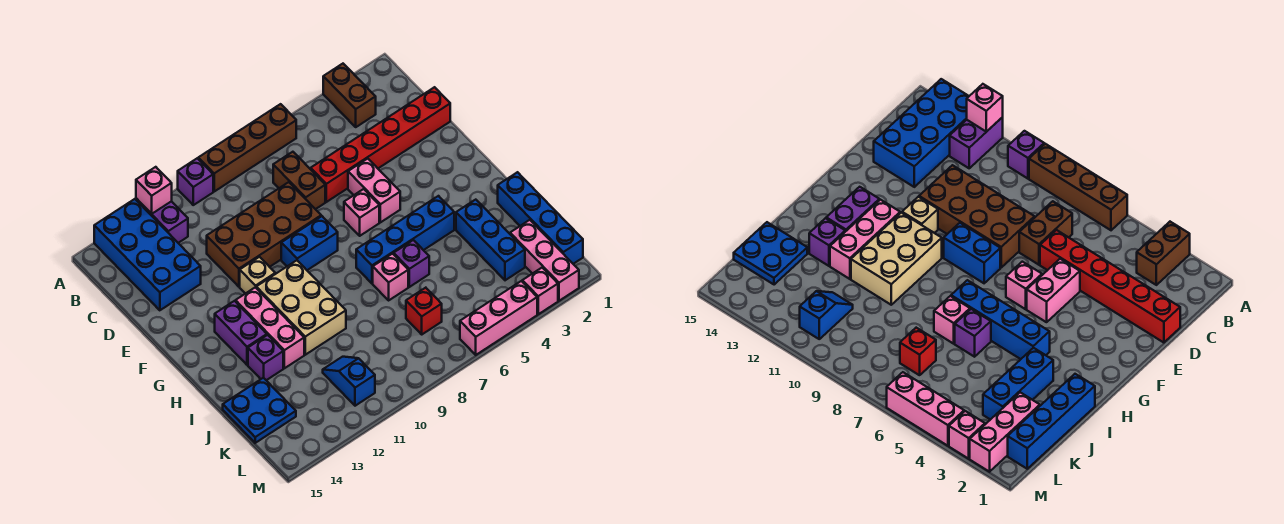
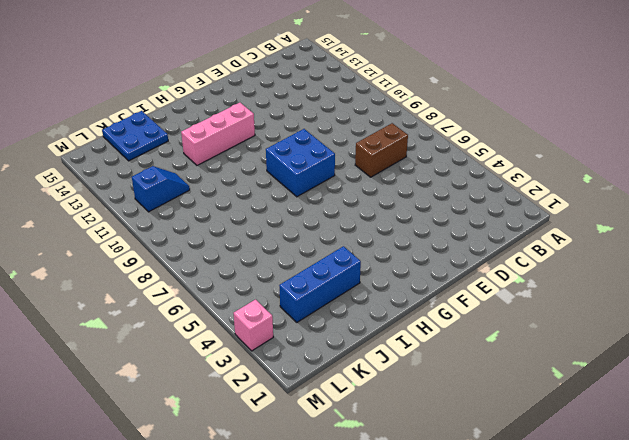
blue brick F8:G9 level 1 -> blue brick F8:F9 level 1
none -> brown brick A3:B3 level 1
none -> brown brick A6:A9 level 1
none -> purple brick A10 level 1

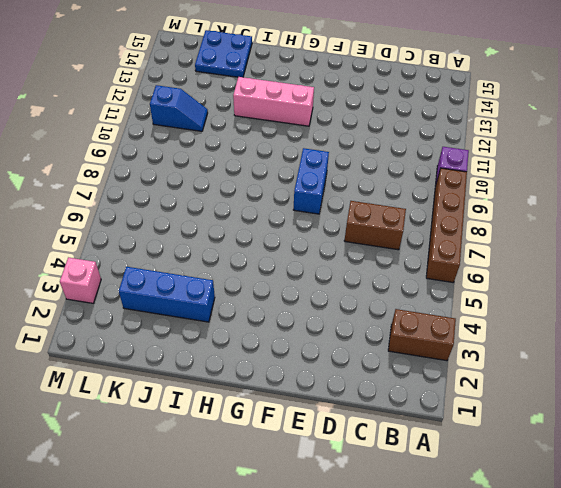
none -> purple brick A12:B12 level 1
none -> blue brick A13:D14 level 1
none -> red brick D1:D6 level 1

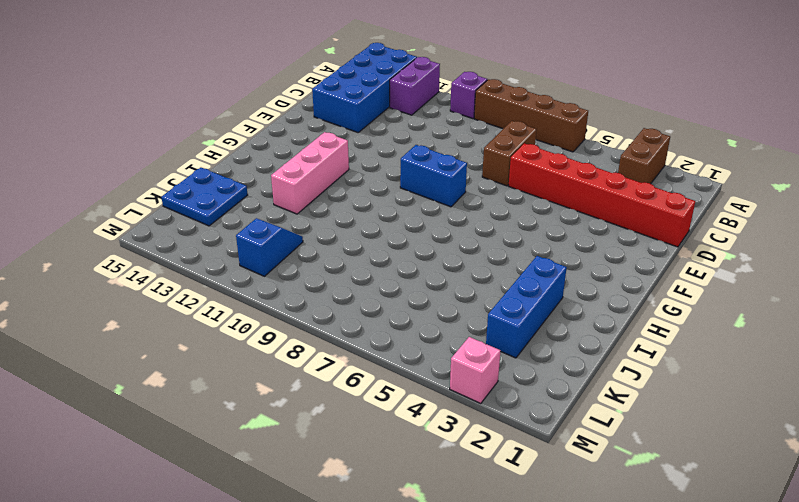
none -> brown brick D8:E11 level 1
none -> pink brick E5:F5 level 1
none -> pink brick F6 level 1

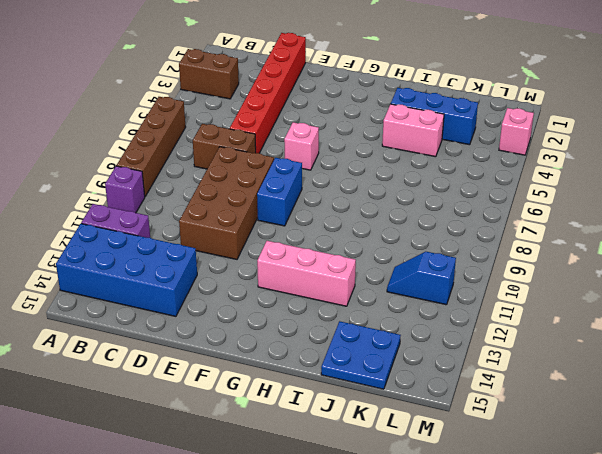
pink brick I4:J4 level 1 -> pink brick E5:F5 level 1
none -> tan brick F11 level 1
none -> tan brick G10:I11 level 1
none -> purple brick G13:H13 level 1

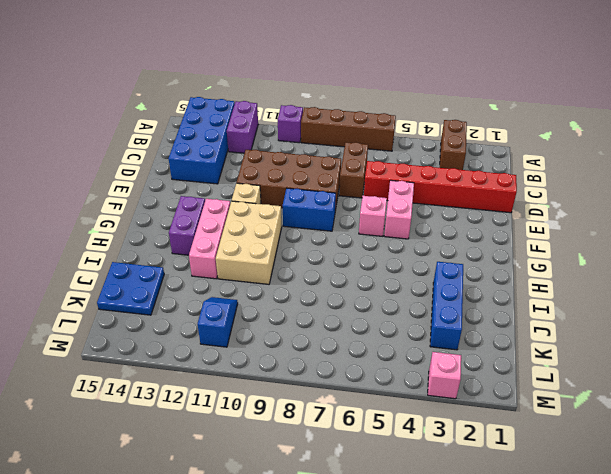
none -> blue brick H4:H7 level 1
none -> blue brick I1:L1 level 1
none -> purple brick I6 level 1

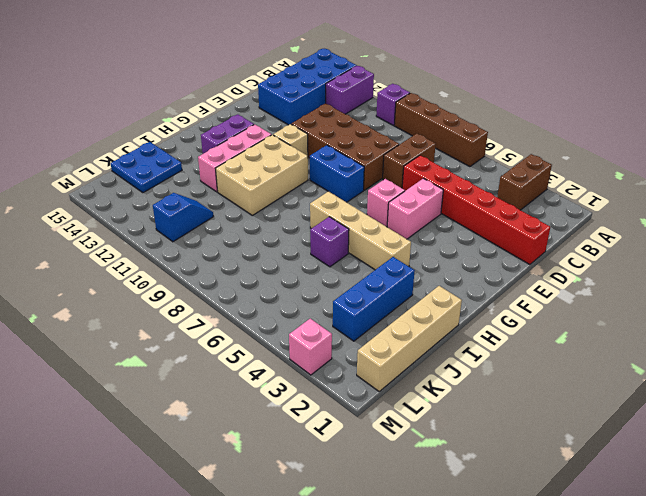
tan brick H4:H7 level 1 -> blue brick H4:H7 level 1
tan brick I1:L1 level 1 -> blue brick I1:L1 level 1
none -> pink brick I7 level 1
none -> purple brick I13 level 1
none -> pink brick K2:M2 level 1

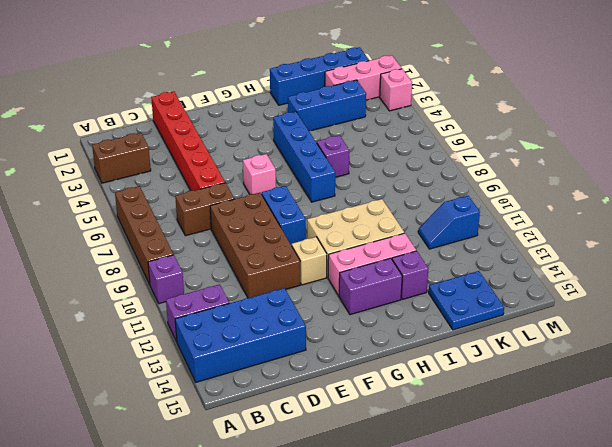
none -> pink brick E5:F5 level 1
none -> pink brick I7 level 1
none -> red brick K7 level 1

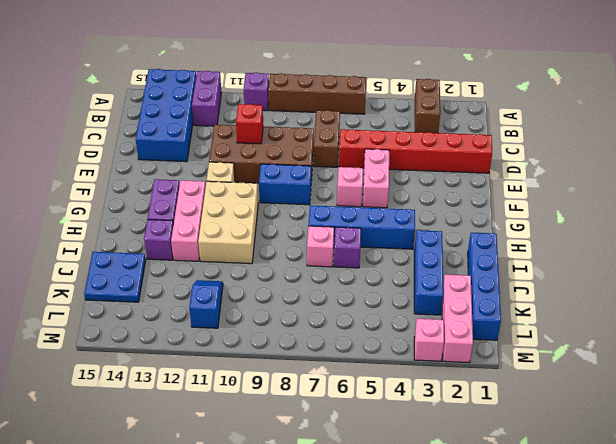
red brick D10 level 2 -> red brick K7 level 1
none -> pink brick M4:M6 level 1
none -> pink brick A12 level 2

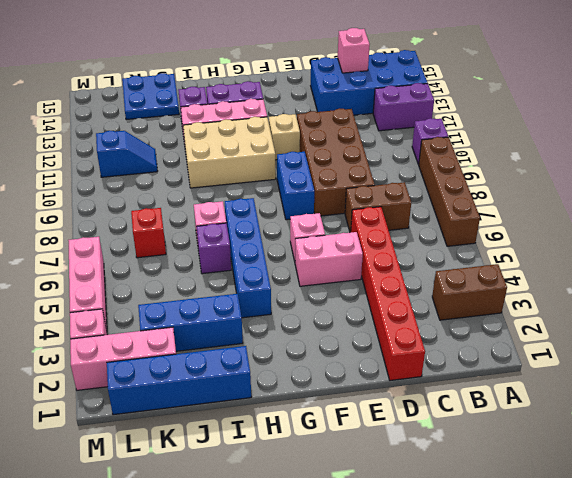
pink brick C14 level 2 -> pink brick A12 level 2

